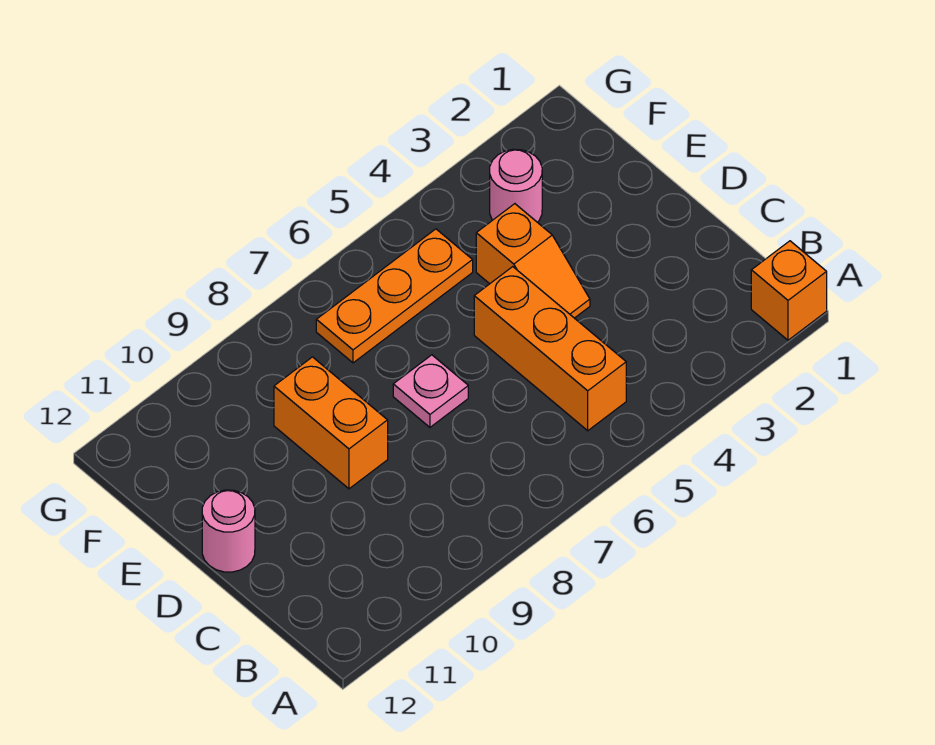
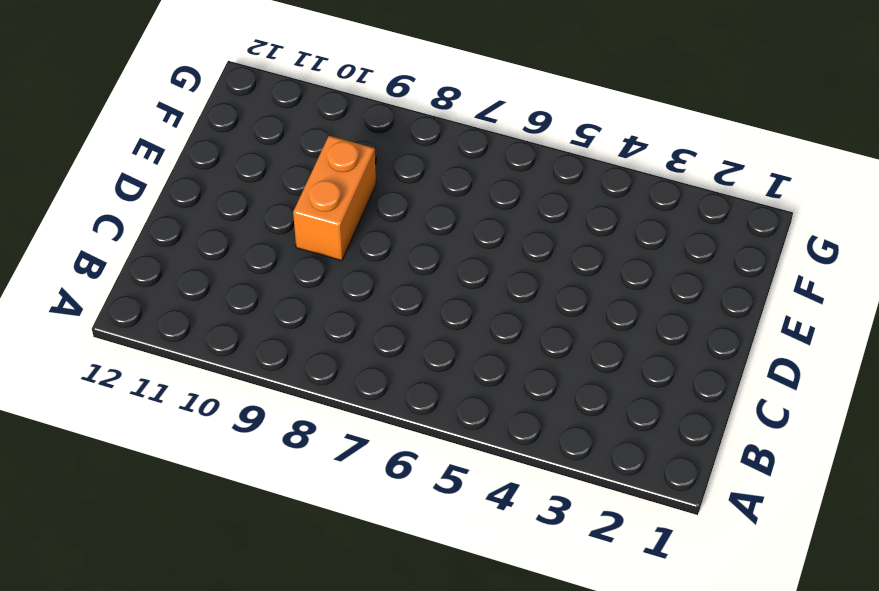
none -> orange brick A1 level 1
none -> orange brick B5:D5 level 1

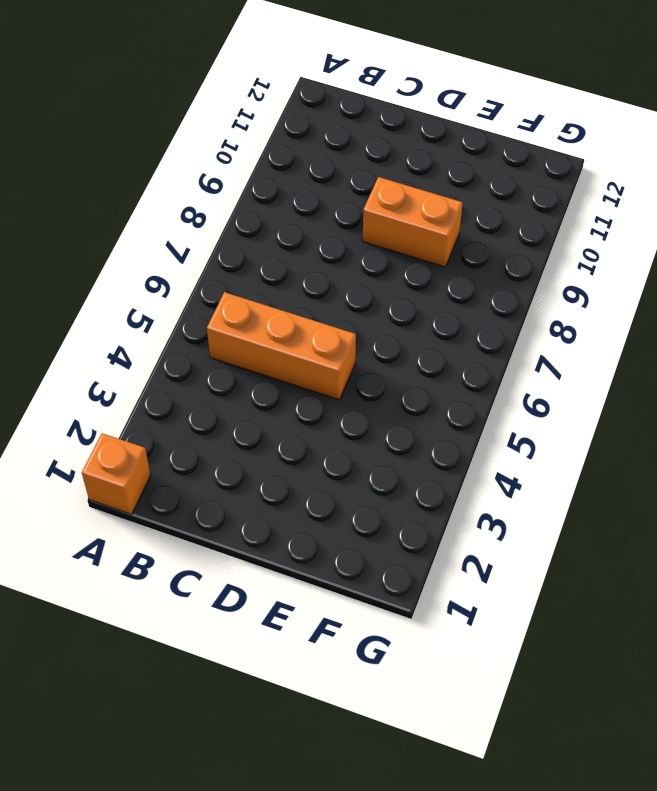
none -> orange slope D4:E4 level 1 top E
none -> pink plate D7 level 1

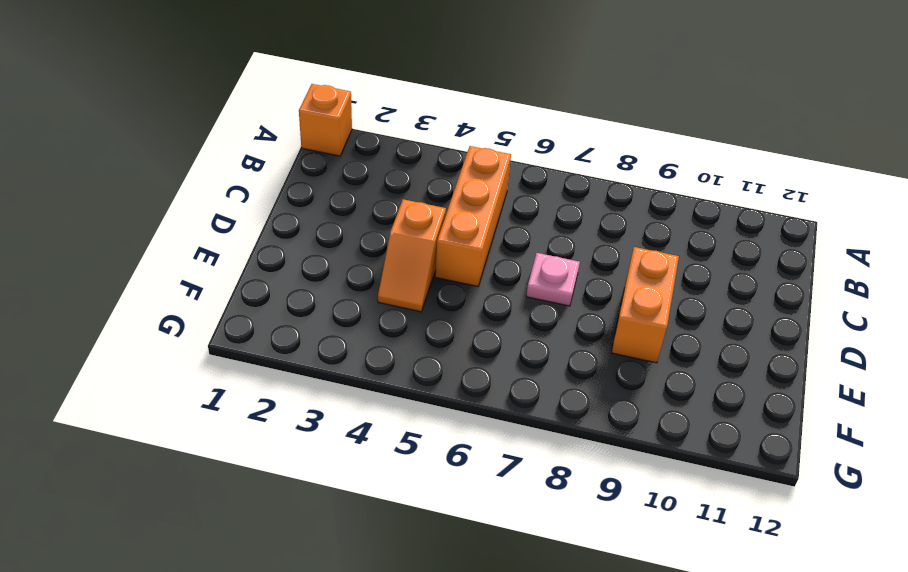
orange slope D4:E4 level 1 top D -> orange slope D4:E4 level 1 top E
none -> pink round brick D12 level 1
none -> pink round brick F3 level 1

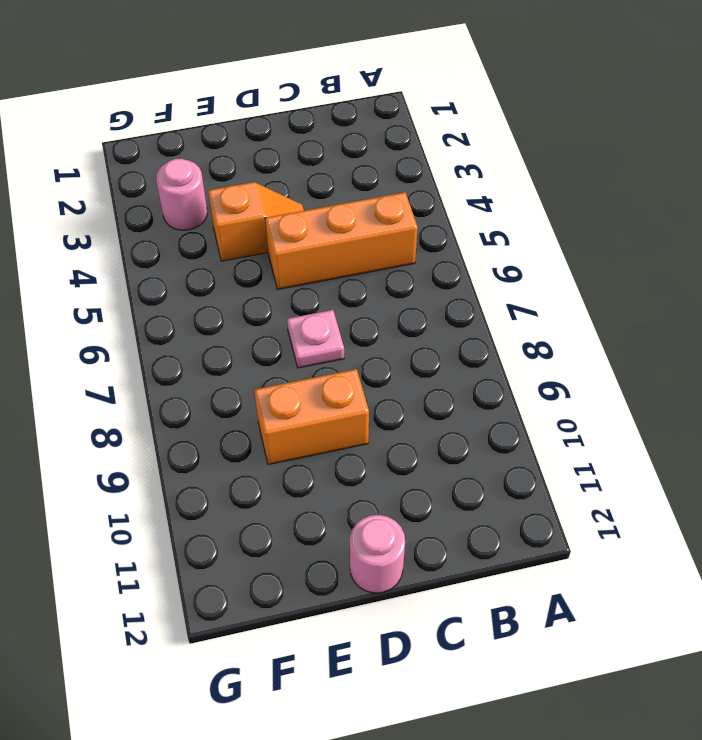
none -> orange brick A1 level 1
none -> orange plate F5:F7 level 1

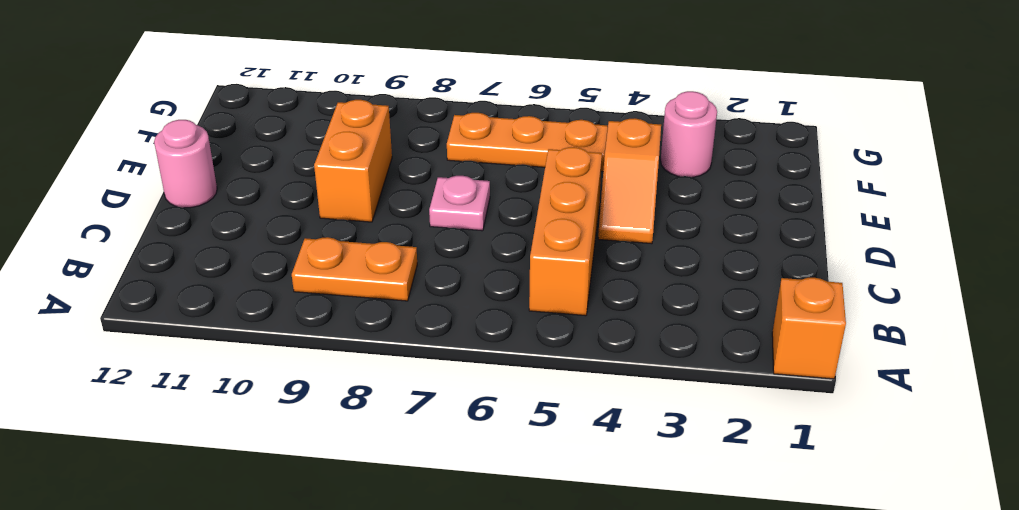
orange plate B8:B9 level 1 -> none

